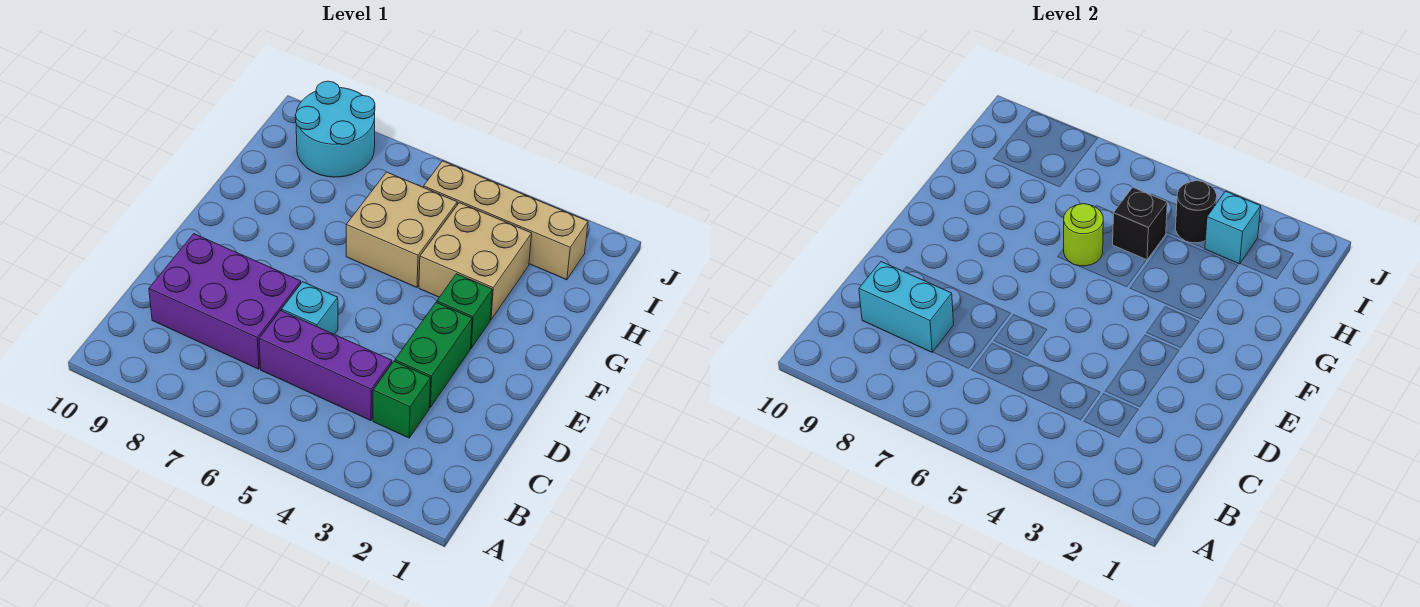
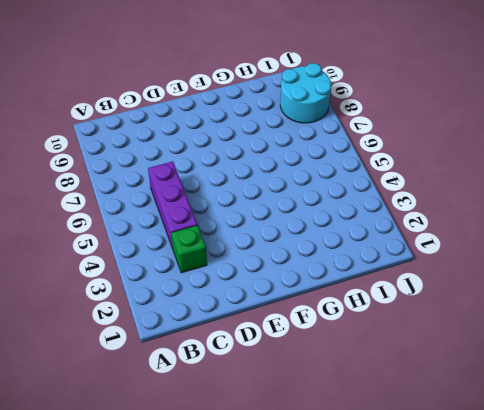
none -> purple brick C7:D9 level 1
none -> green brick D3:E3 level 1
none -> cyan brick D6 level 1

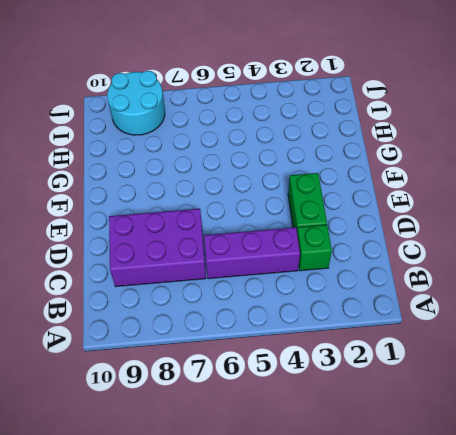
none -> cyan brick D6 level 1
none -> green brick F3 level 1
none -> tan brick G3:H4 level 1

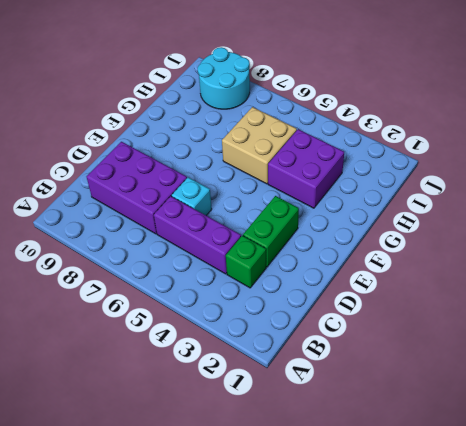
purple brick G3:H4 level 1 -> tan brick G3:H4 level 1
none -> green brick F3 level 1
none -> tan brick I2:I5 level 1
none -> cyan brick C8:C9 level 2

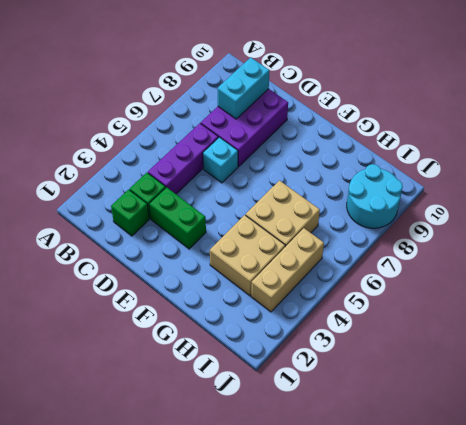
green brick C2 level 1 -> green brick F3 level 1
tan brick I3:I5 level 1 -> tan brick I2:I5 level 1
none -> lime round brick G6 level 2
none -> black brick H5 level 2
none -> cyan brick I3 level 2

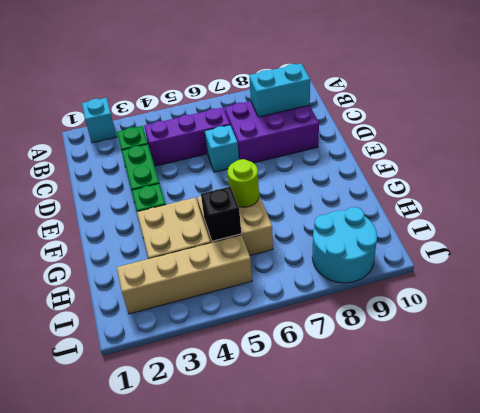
cyan brick A2 level 1 -> cyan brick I3 level 2
none -> black round brick I4 level 2

